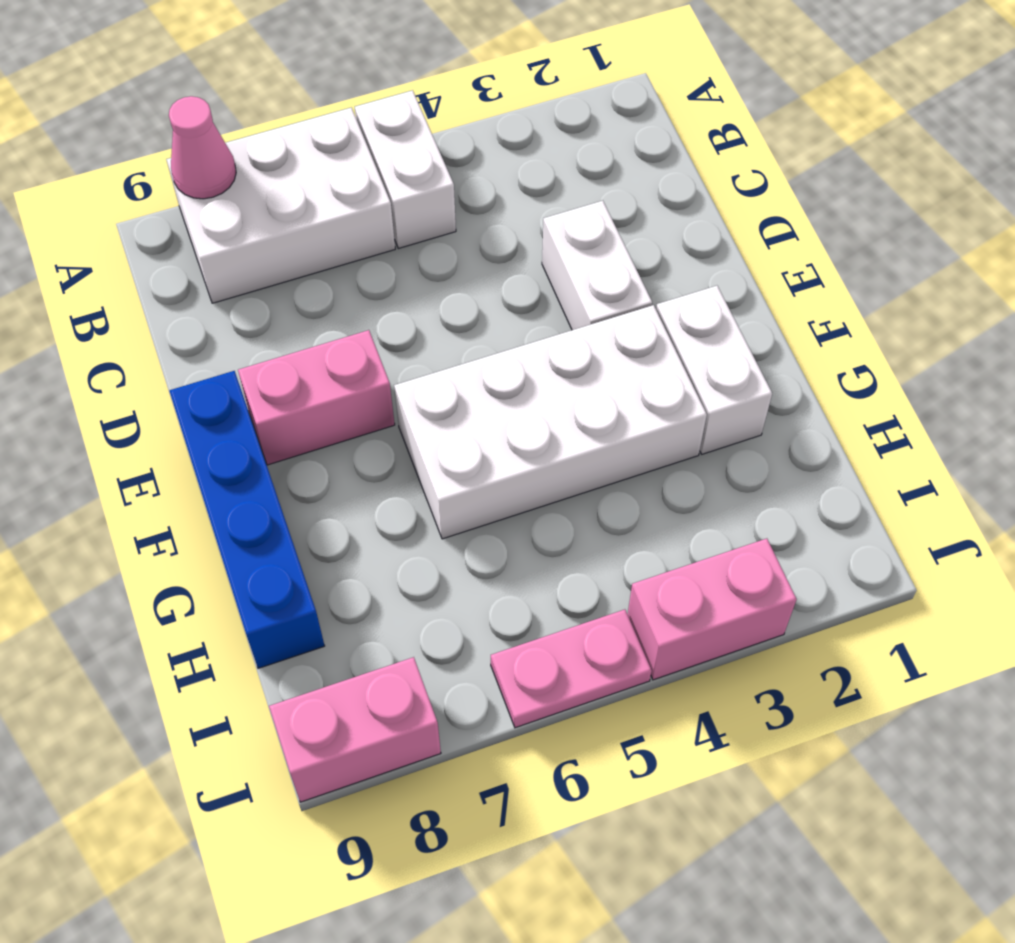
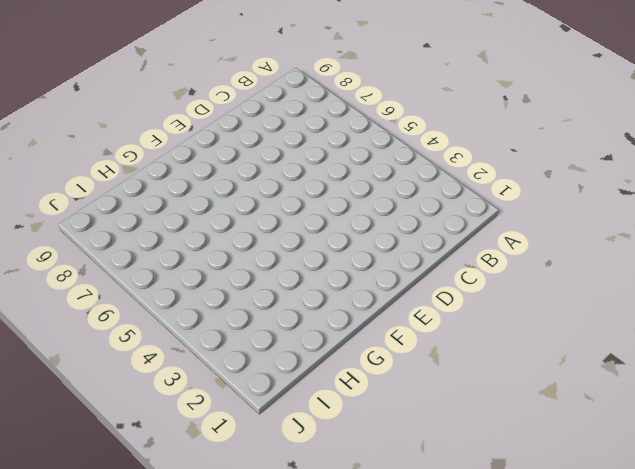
none -> white brick A5:B5 level 1
none -> white brick A6:B8 level 1

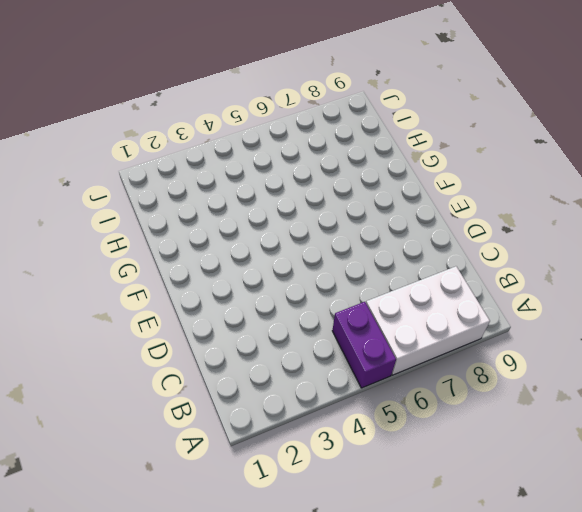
purple brick A5:B5 level 1 -> white brick A5:B5 level 1
none -> white brick D3:E3 level 1
none -> pink brick E7:E8 level 1

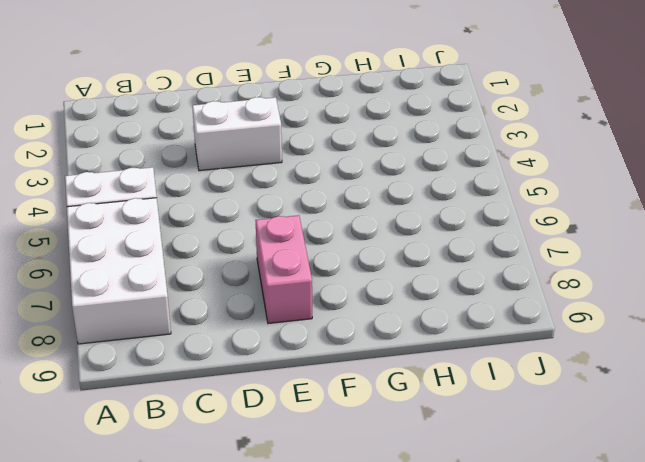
none -> blue brick E9:H9 level 1
none -> white brick F2:G2 level 1

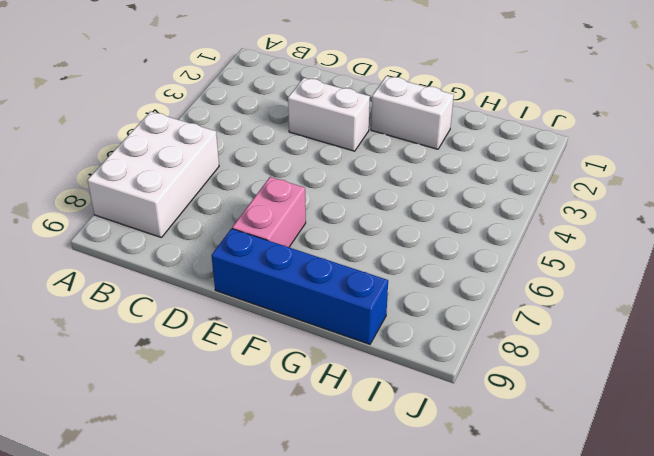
none -> white brick A5:B5 level 1
none -> white brick F3:G6 level 1

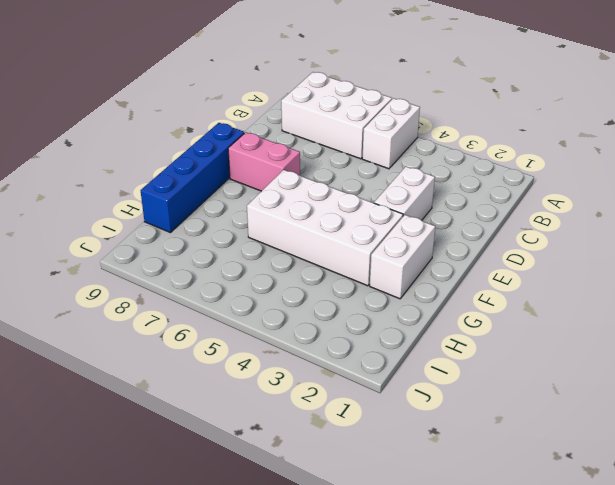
none -> pink brick J3:J4 level 1
none -> pink plate J5:J6 level 1

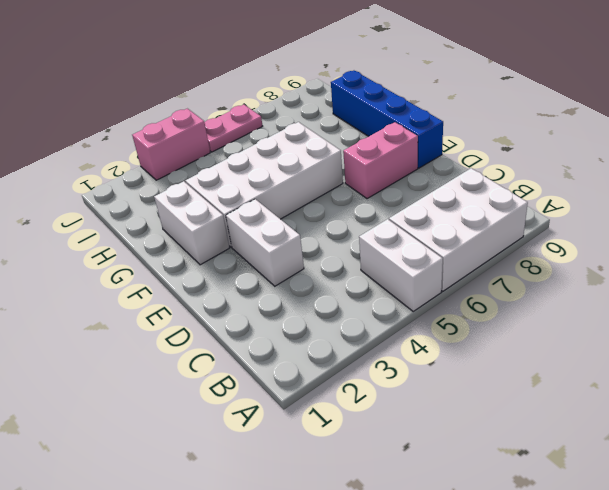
none -> pink brick J8:J9 level 1
none -> pink cone A8 level 2

